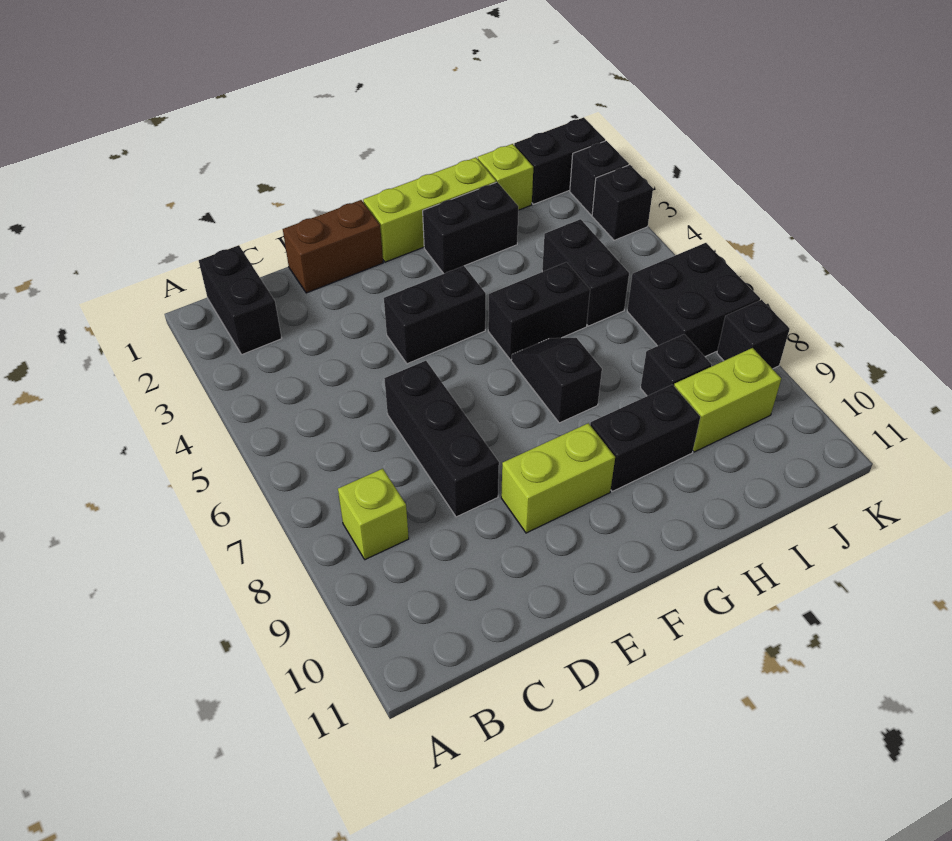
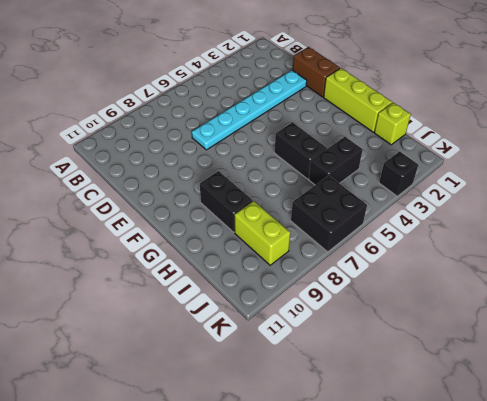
cyan plate D2:D7 level 1 -> black brick D6:D8 level 1
none -> black brick B1:B2 level 1
none -> lime brick B8 level 1
none -> black brick E4:F4 level 1

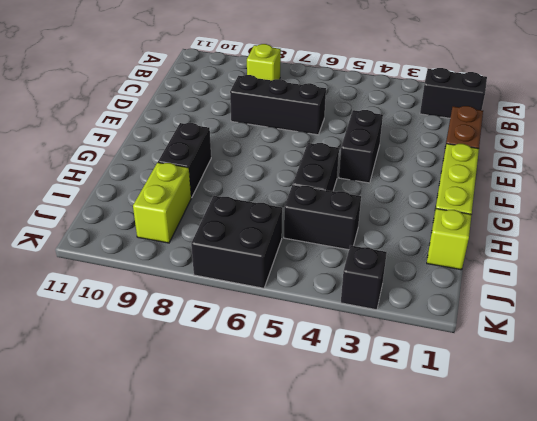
none -> lime brick E9:F9 level 1
none -> black brick G2:H2 level 1
none -> black slope G6:G7 level 1 top 7

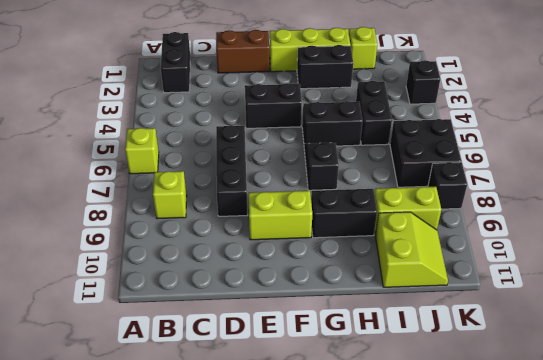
lime brick A6 level 1 -> none
lime slope I10:J11 level 1 top I -> none
none -> black brick I8 level 1
none -> black brick J1:K1 level 1
none -> black brick K2 level 1

